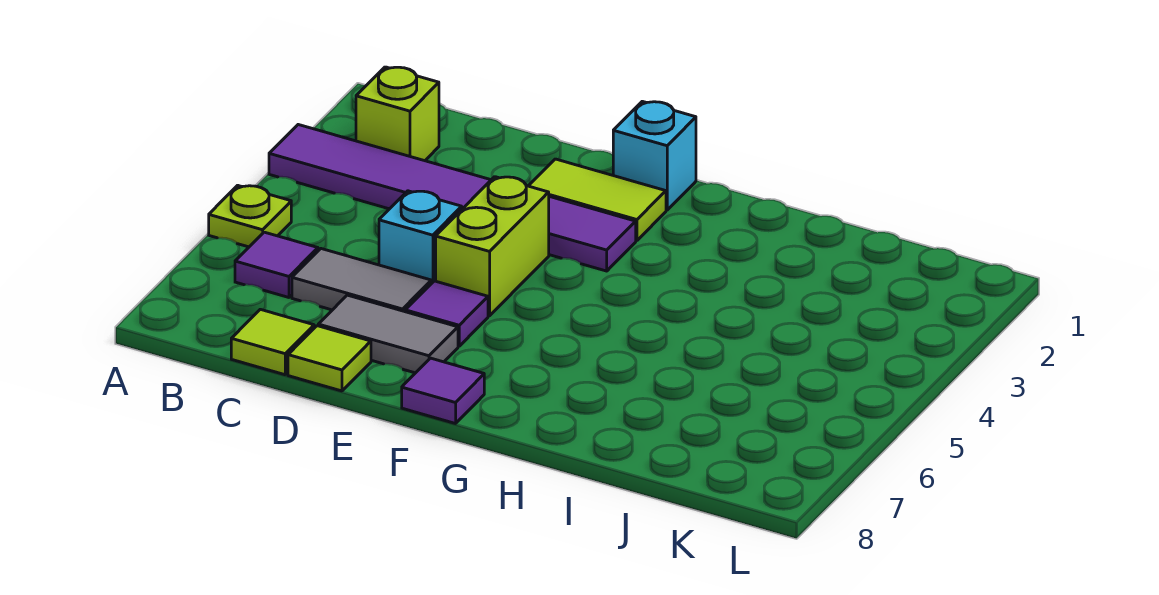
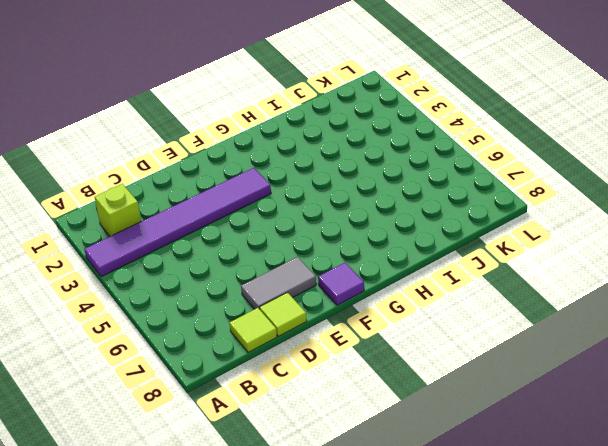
none -> lime plate A5 level 1
none -> purple tile B6 level 1
none -> grey tile C6:D6 level 1

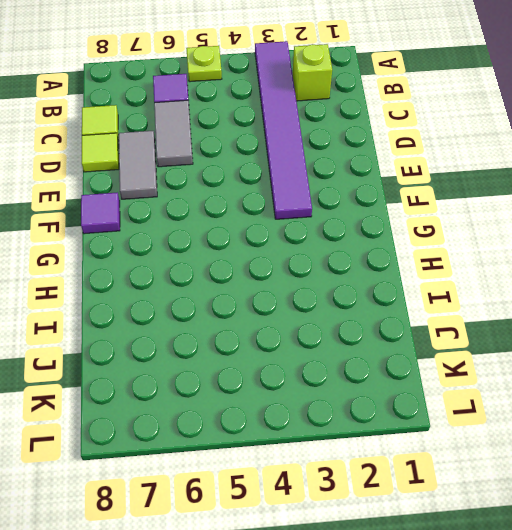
none -> cyan brick D5 level 1
none -> lime tile E2:F2 level 1
none -> lime brick E4:E5 level 1

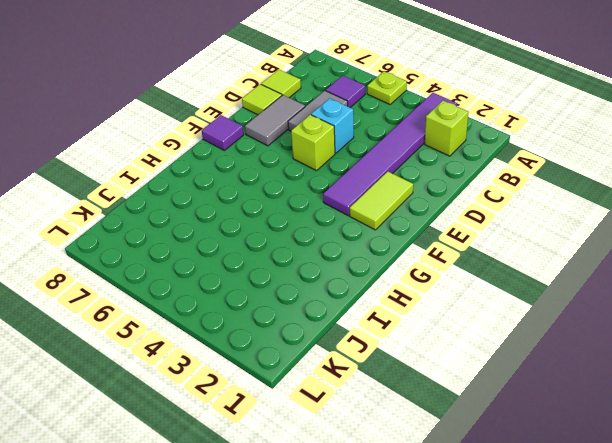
lime brick E5 level 1 -> lime brick E4:E5 level 1
none -> purple tile E6 level 1
none -> cyan brick F1 level 1

